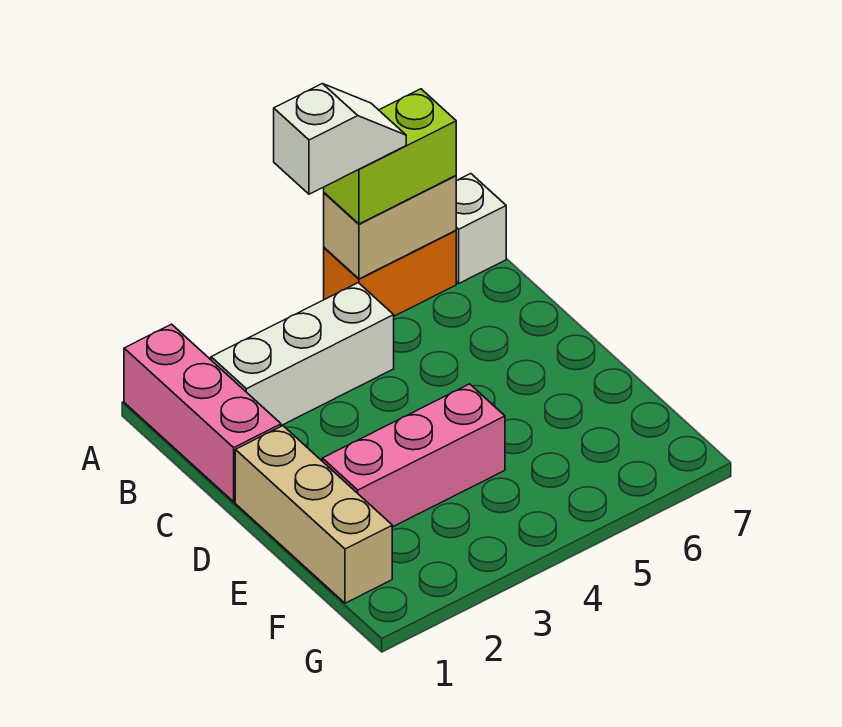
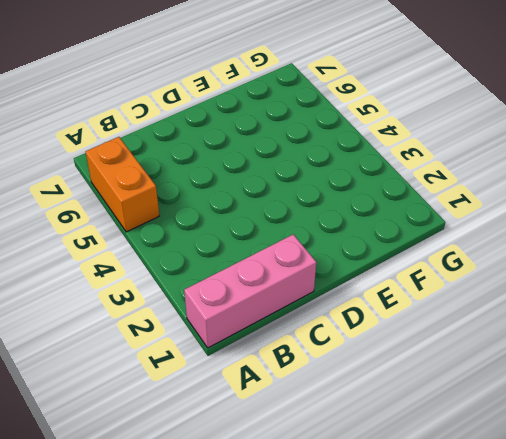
none -> white brick A7 level 1
none -> white brick B2:B4 level 1

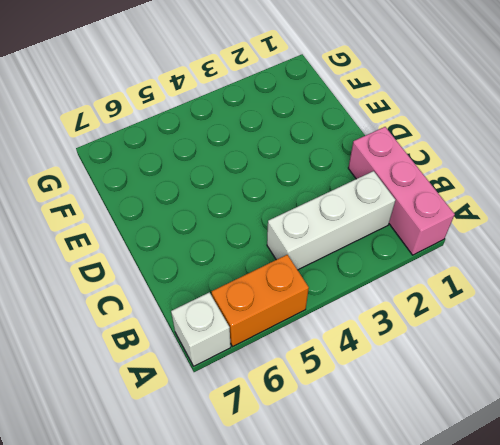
none -> tan brick D1:F1 level 1
none -> pink brick E2:E4 level 1

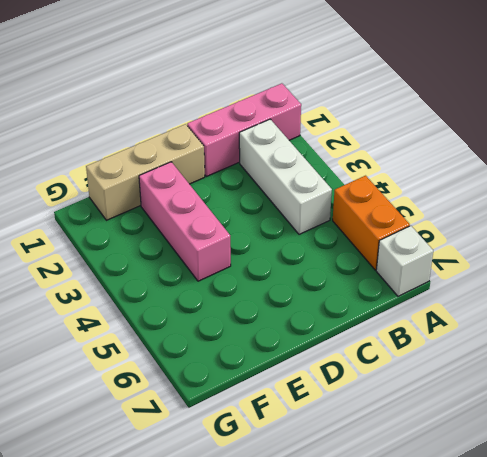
none -> tan brick A5:A6 level 2
none -> lime brick A5:A6 level 3

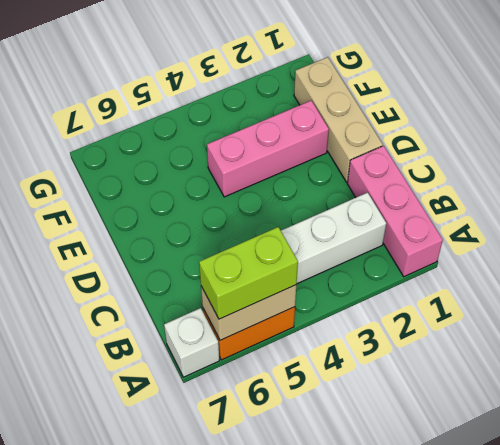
none -> white slope A4:A5 level 4 top 4

